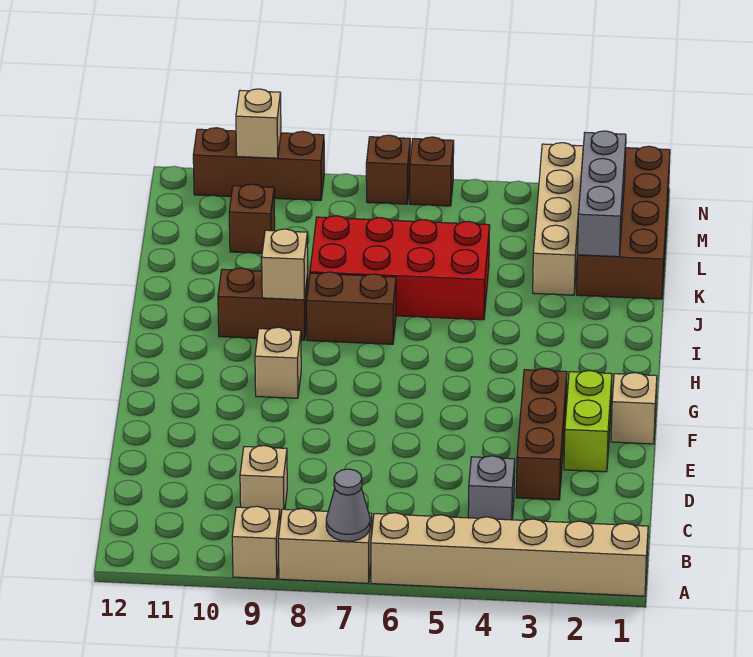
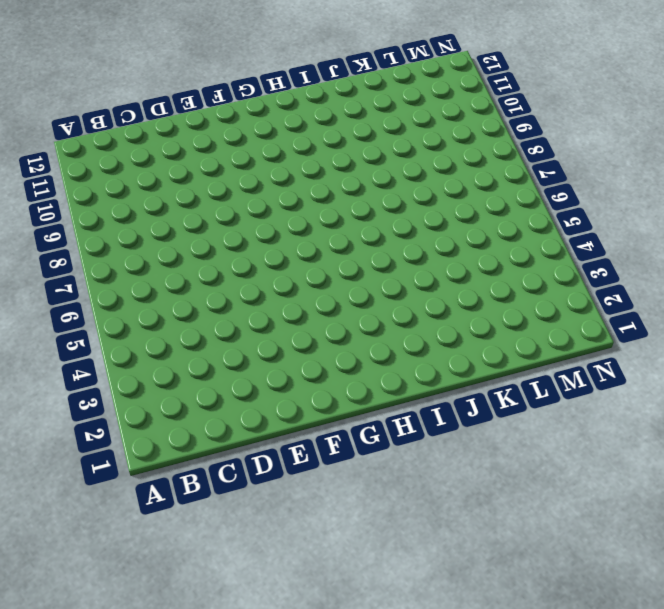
none -> tan brick A1:A6 level 1
none -> tan brick A7:A8 level 1
none -> tan brick A9 level 1

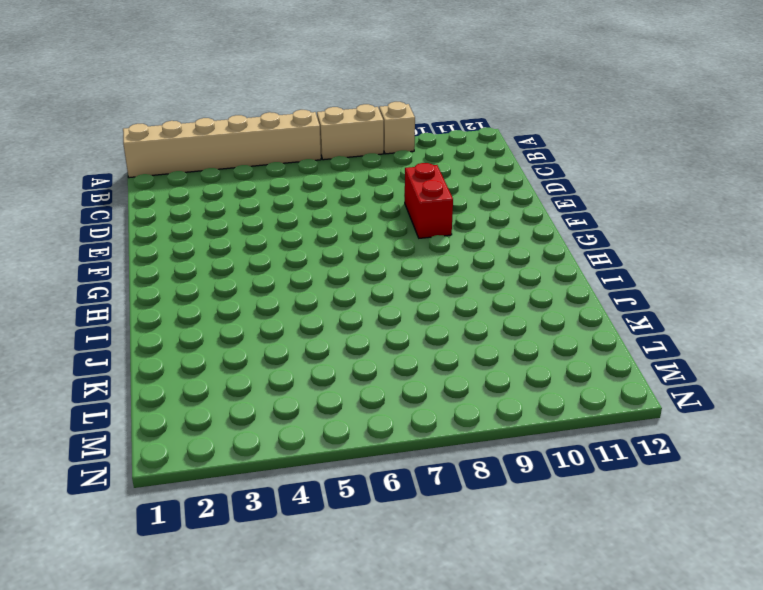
red brick E9:F9 level 1 -> none
none -> grey brick C4 level 1
none -> tan brick C9 level 1
none -> brown brick D3:F3 level 1

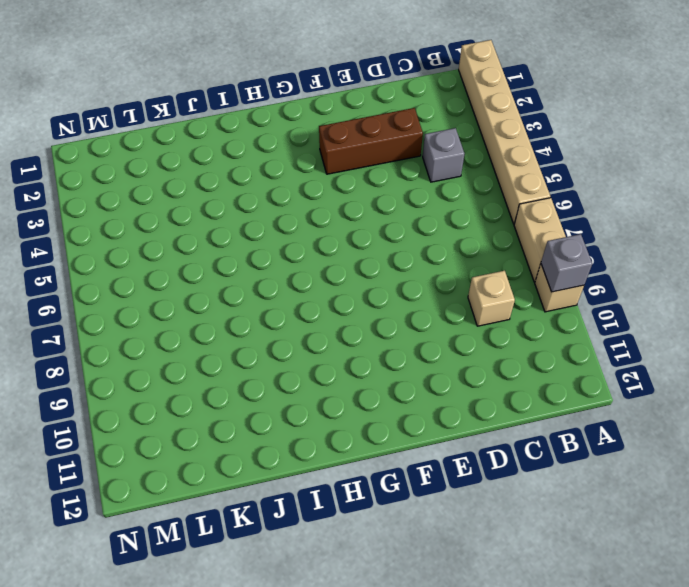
grey brick A9 level 2 -> none
none -> lime brick E2:F2 level 1
none -> tan brick F1 level 1
none -> tan brick G9 level 1

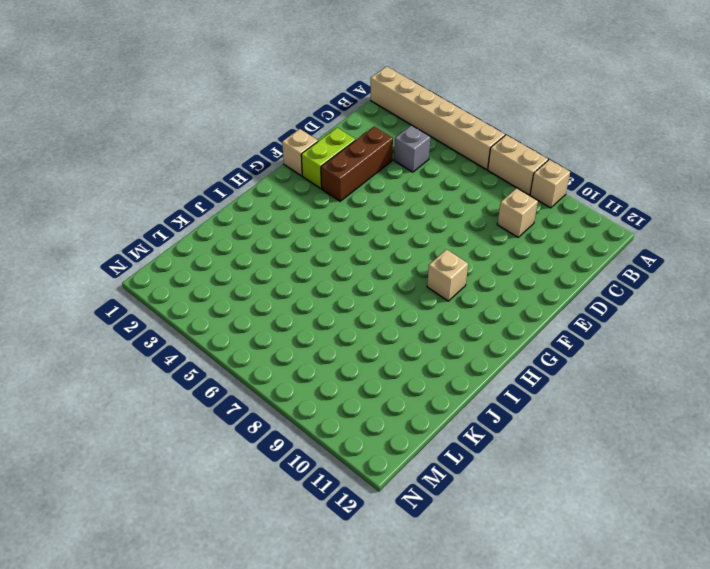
none -> brown brick I7:I8 level 1
none -> brown brick I9:I10 level 1
none -> red brick J5:K8 level 1

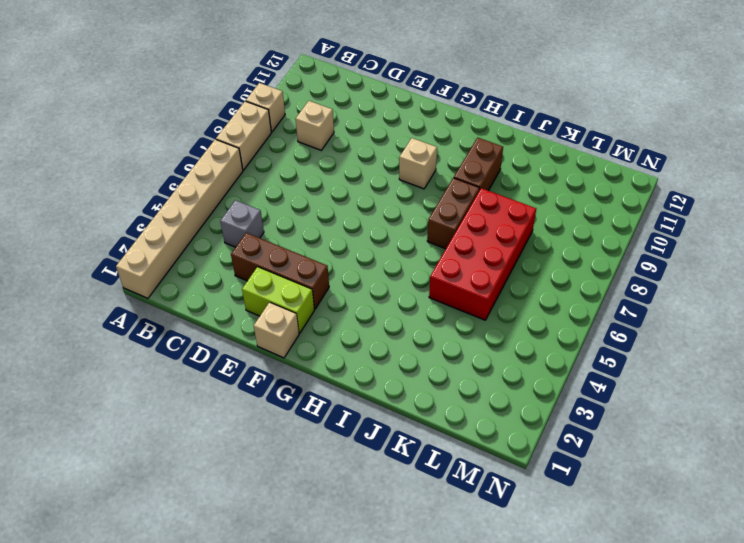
none -> brown brick K1:N2 level 1
none -> tan brick K3:N3 level 1
none -> brown brick L10 level 1

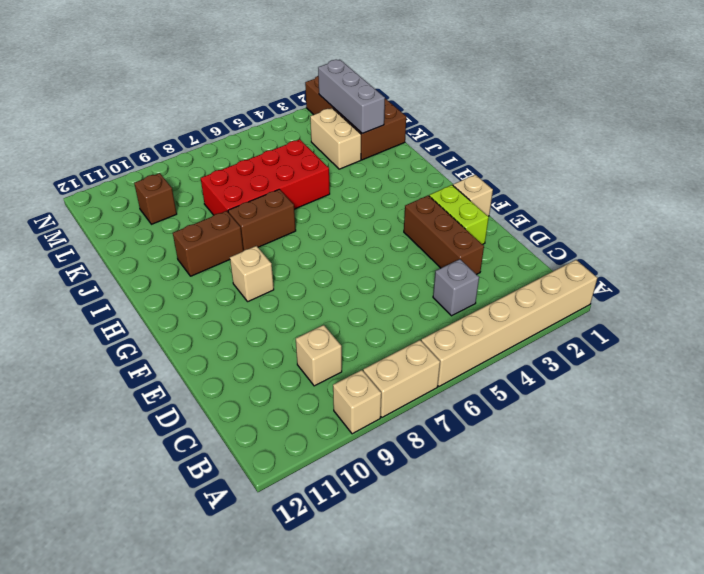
tan brick K3:L3 level 1 -> tan brick K3:N3 level 1
none -> brown brick N6 level 1
none -> brown brick N7 level 1
none -> brown brick N9:N11 level 1

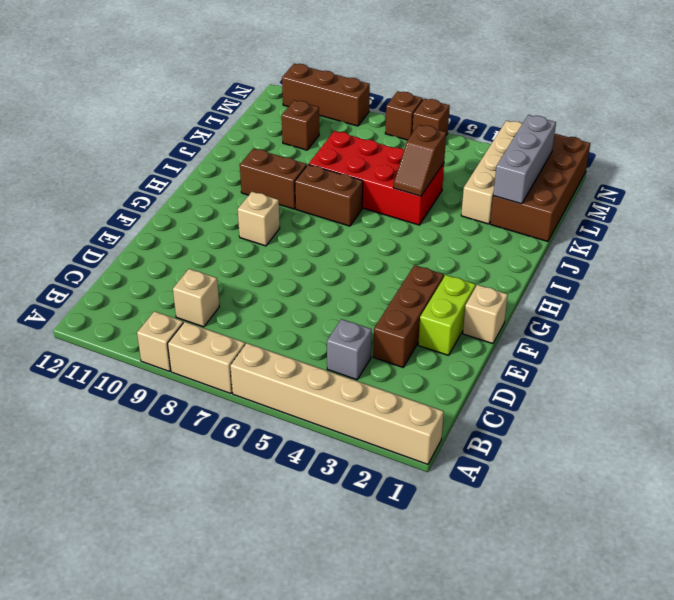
brown slope J5:K5 level 2 top K -> none
none -> grey cone A7 level 2
none -> tan brick I9 level 2
none -> tan brick N10 level 2

